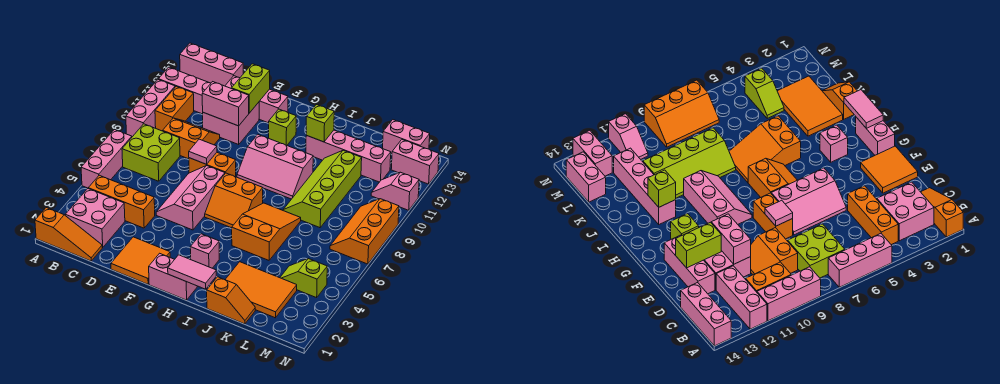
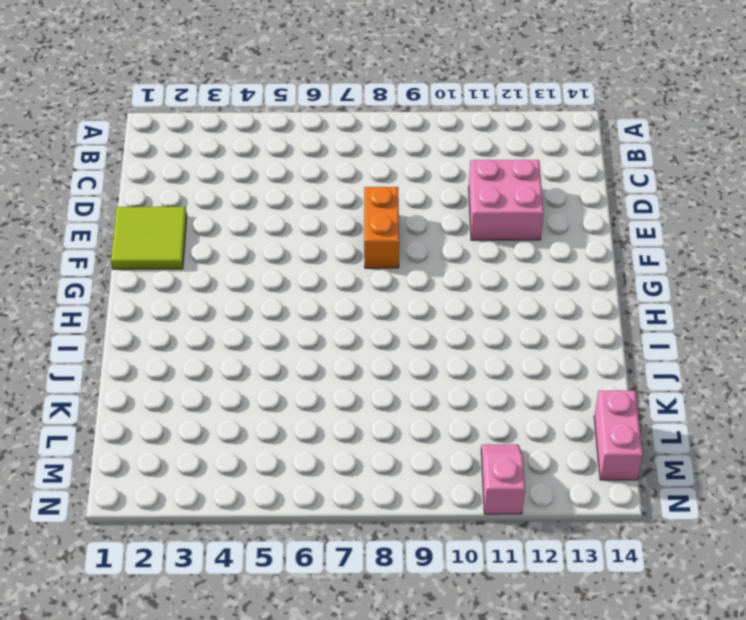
lime tile E1:F2 level 1 -> orange tile E1:F2 level 1
none -> orange slope A1:C1 level 1 top A
none -> pink brick A5:A7 level 1
none -> pink brick A9:A11 level 1
none -> pink brick A12:C12 level 1

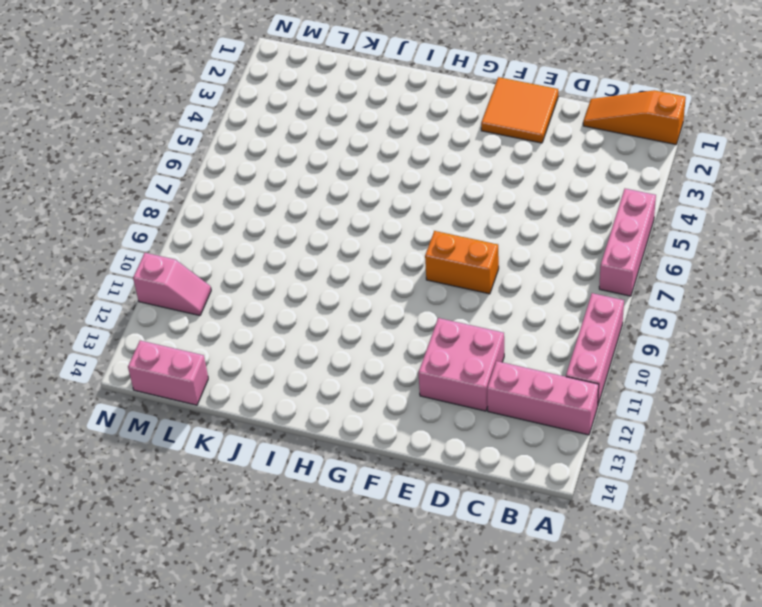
none -> pink brick A14:C14 level 1
none -> pink brick B2:C3 level 1
none -> orange brick B4:D4 level 1
none -> lime brick B7:C8 level 1

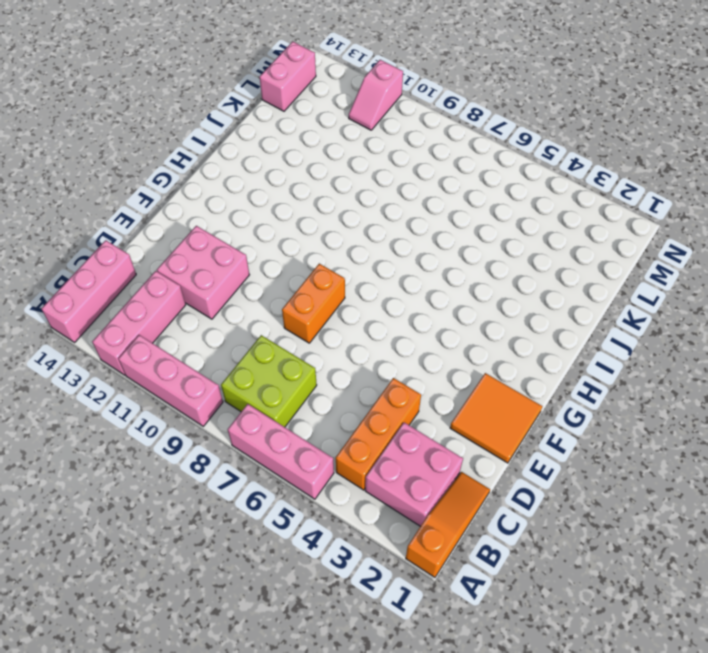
none -> orange brick B10:B11 level 1
none -> orange slope C9:D10 level 1 top 9
none -> pink brick D13:F13 level 1
none -> pink slope E5:F7 level 1 top F

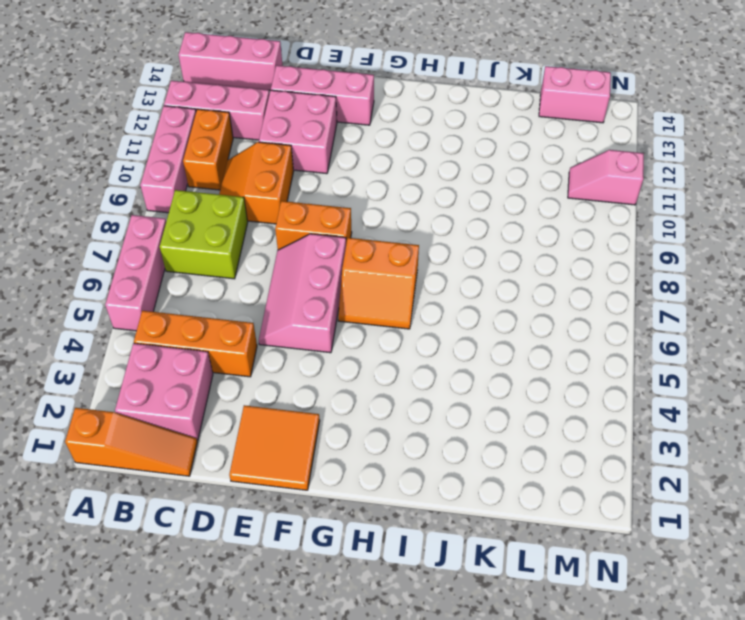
orange slope C9:D10 level 1 top D -> orange slope C9:D10 level 1 top 9
none -> pink brick G1:H1 level 1
none -> pink slope G9:I10 level 1 top 10
none -> lime brick G12 level 1
none -> pink brick H3 level 1

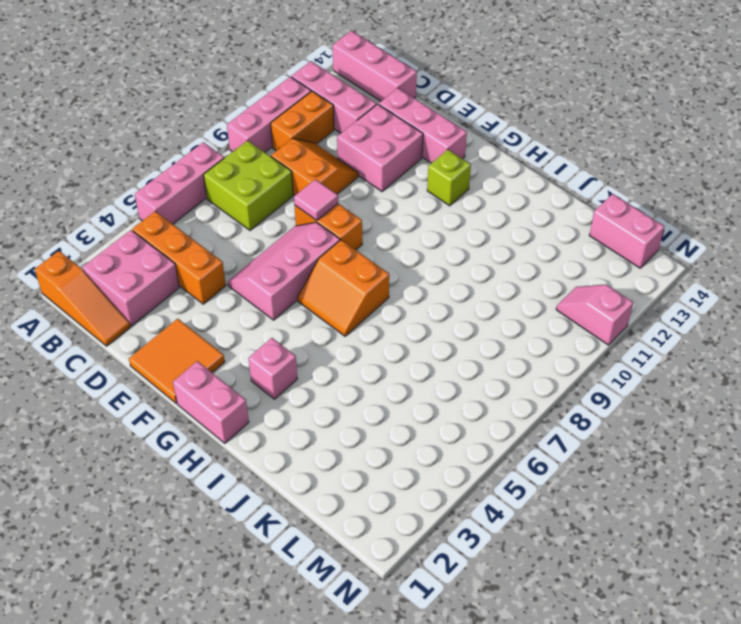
none -> pink slope G9:I10 level 1 top 10
none -> orange slope I5:J7 level 1 top 5
none -> pink brick I12:L12 level 1
none -> orange slope J1:K1 level 1 top J

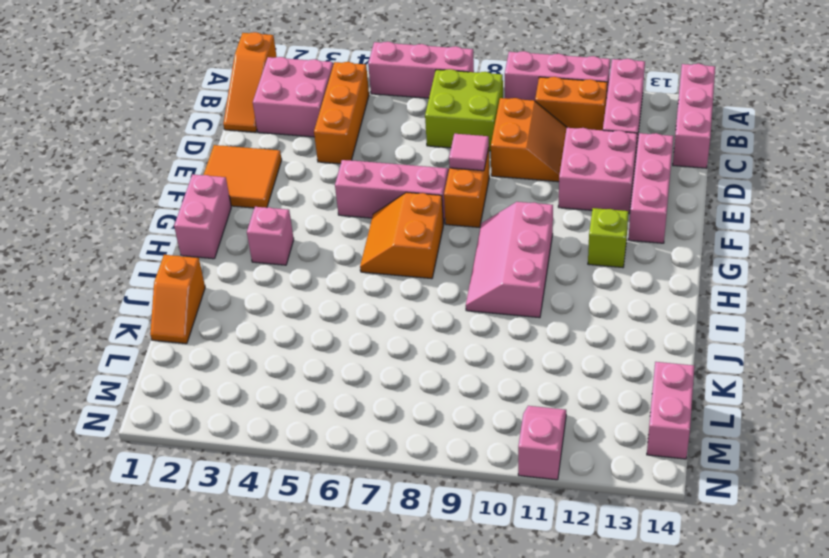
none -> orange slope I5:J7 level 1 top 5
none -> pink brick I12:L12 level 1
none -> orange tile J2:L3 level 1
none -> lime slope J8:K11 level 1 top K

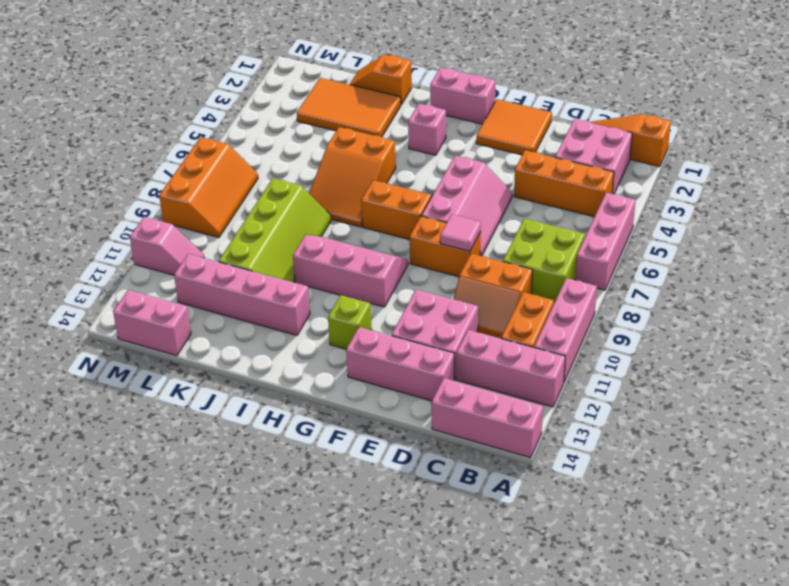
none -> lime slope L4:M4 level 1 top M
none -> pink brick M13:N13 level 1
none -> pink brick D11:E11 level 2
none -> lime brick E12:E13 level 2

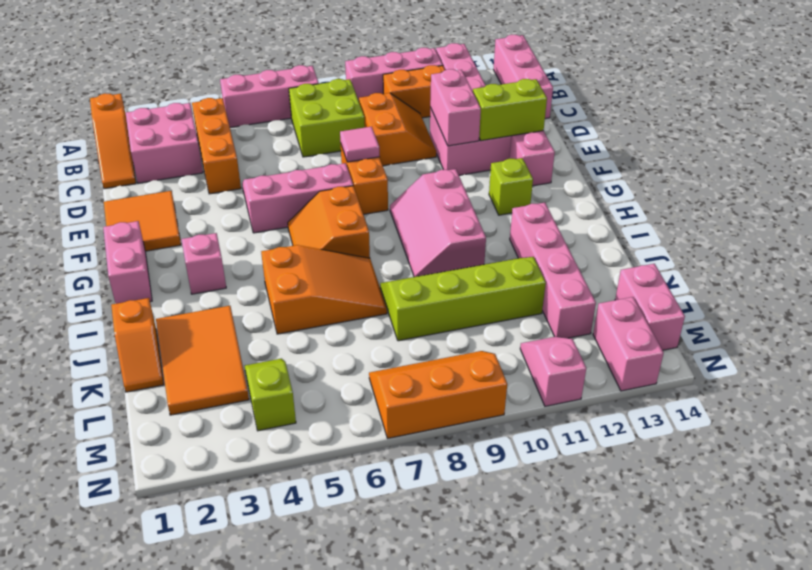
none -> pink tile H1:I1 level 2
none -> lime brick I12 level 2

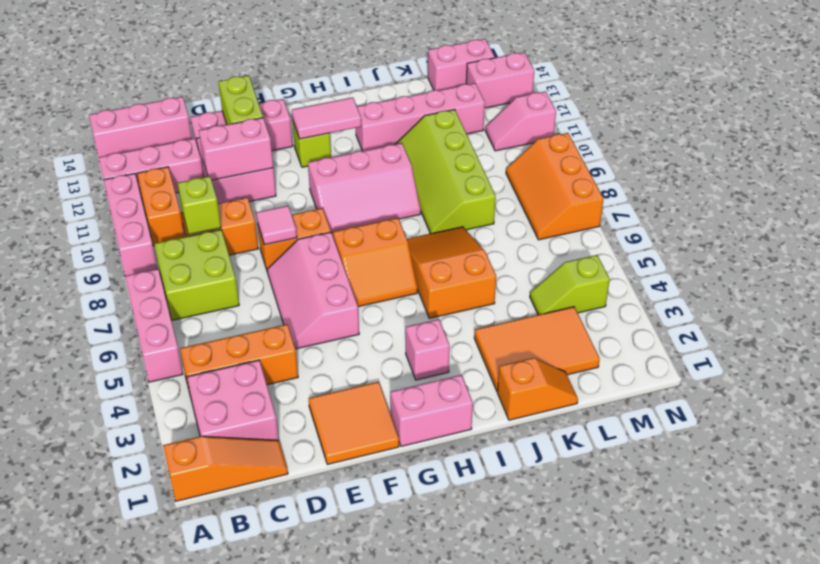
lime brick C9 level 2 -> lime brick I12 level 2
pink tile G12:H12 level 2 -> pink tile H1:I1 level 2

